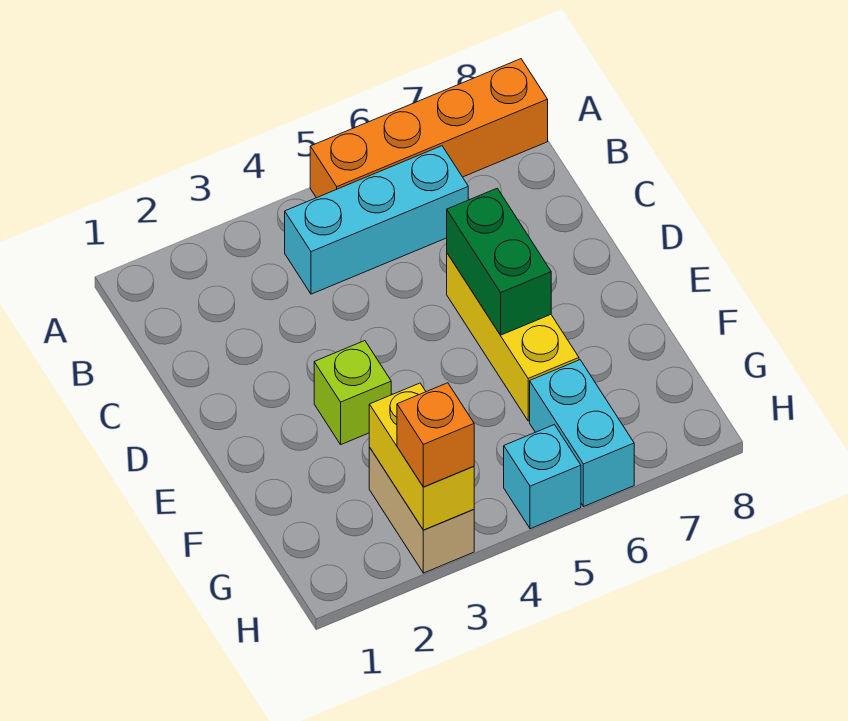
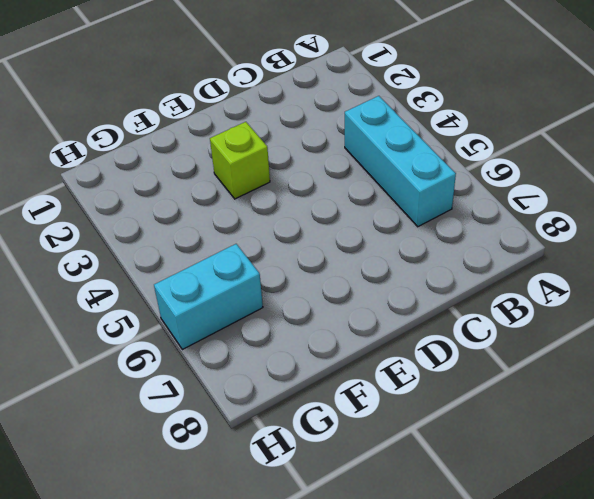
none -> orange brick A5:A8 level 1
none -> yellow brick D6:F6 level 1

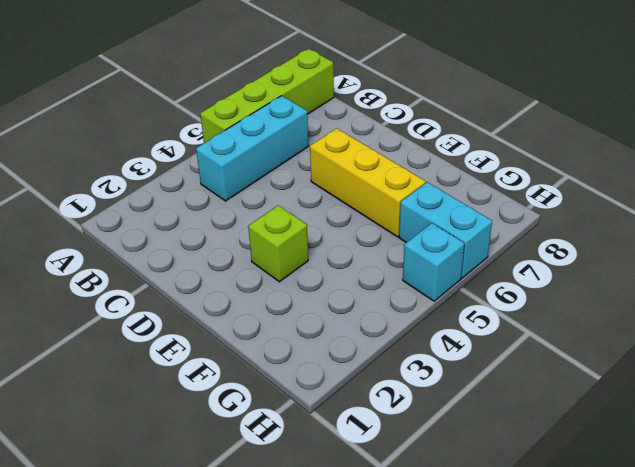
lime brick A5:A8 level 1 -> orange brick A5:A8 level 1
none -> tan brick G3:H3 level 1
none -> green brick D6:E6 level 2

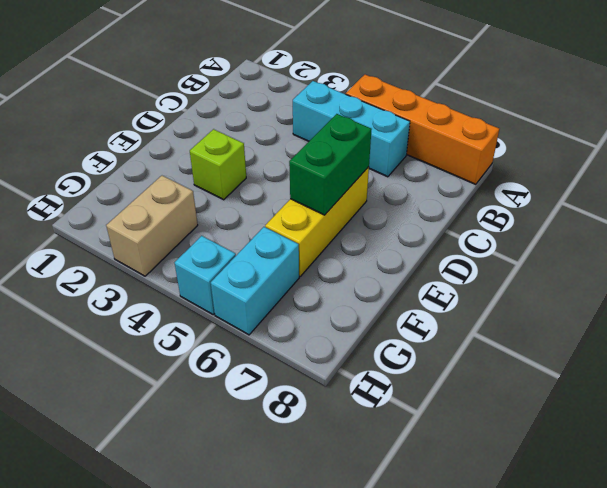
none -> yellow brick G3:H3 level 2
none -> orange brick H3 level 3

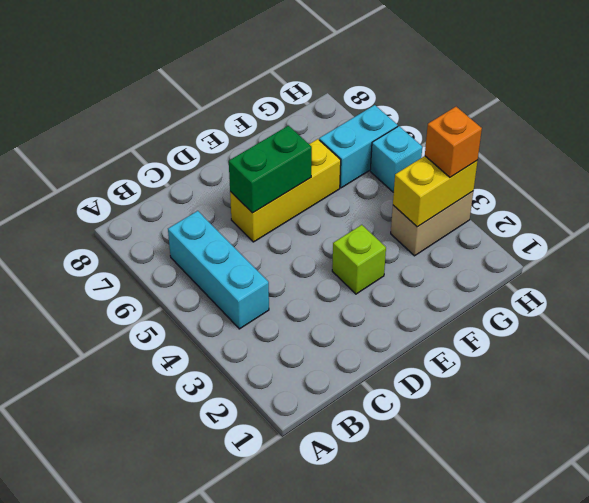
none -> orange brick A5:A8 level 1

